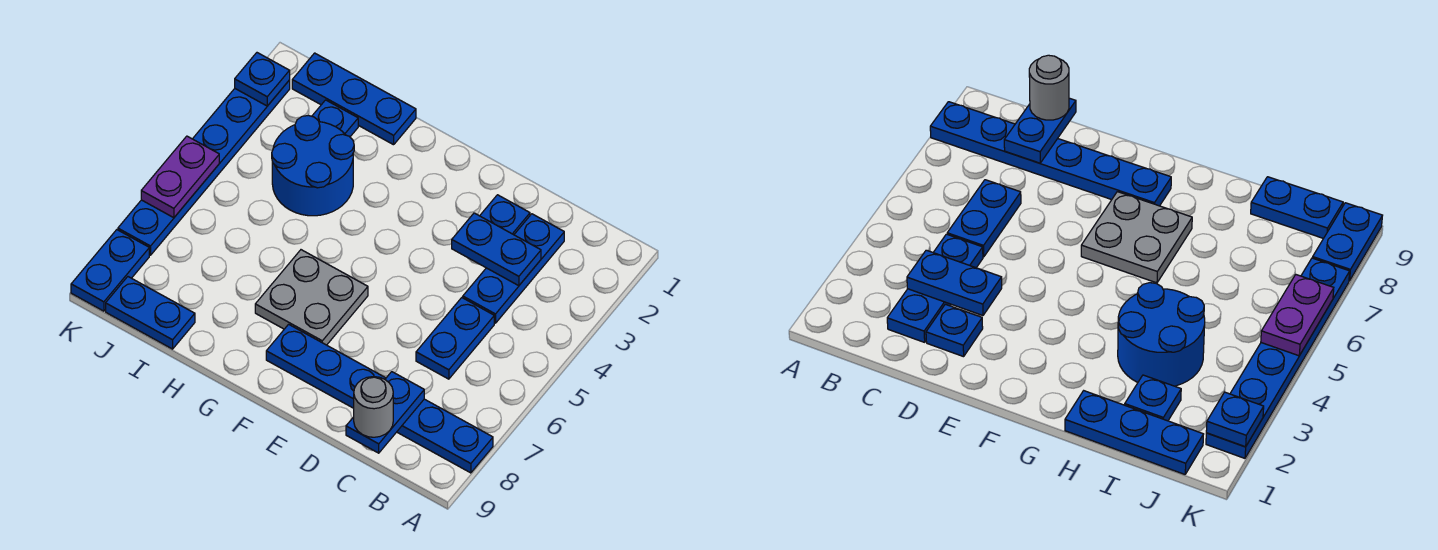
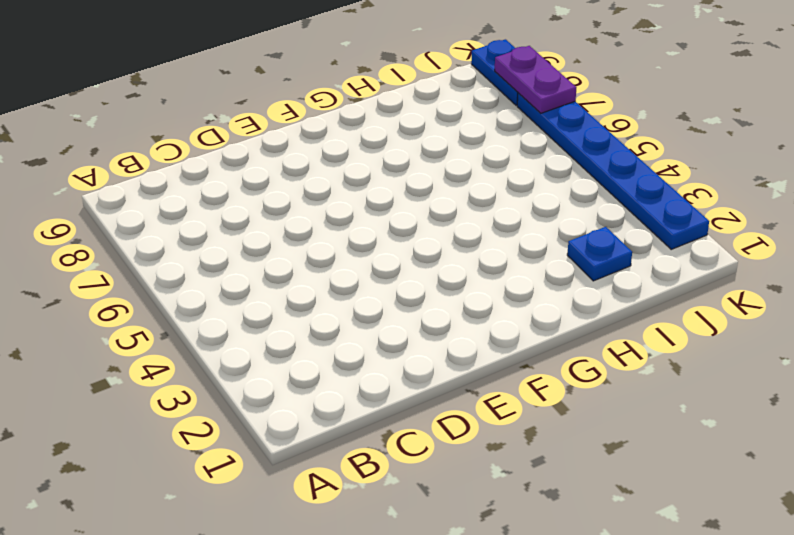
purple plate K7:K8 level 2 -> purple plate K5:K6 level 2
none -> blue plate A8:F8 level 1
none -> blue plate C2:C4 level 1
none -> blue plate C5:C6 level 1

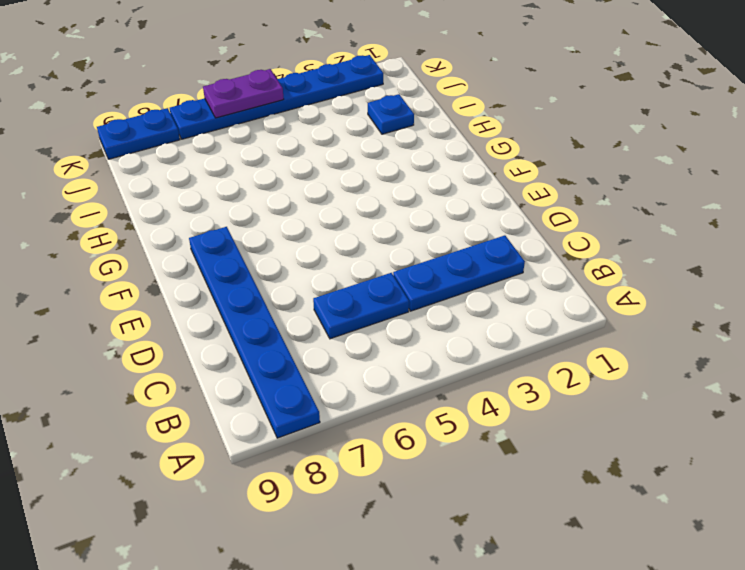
none -> blue plate D2 level 1
none -> grey plate F6:G7 level 1
none -> blue plate H1:J1 level 1

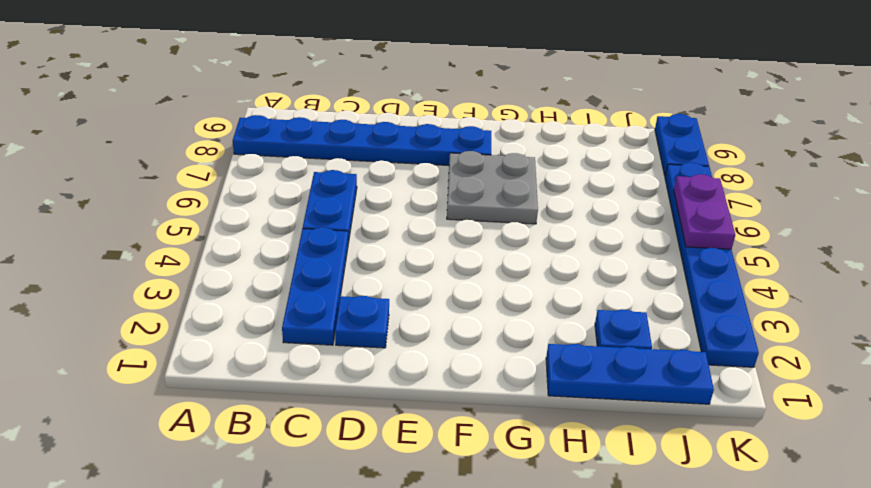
none -> blue round brick H3:I4 level 1
none -> blue plate I9:J9 level 1
none -> blue plate C3:D3 level 2

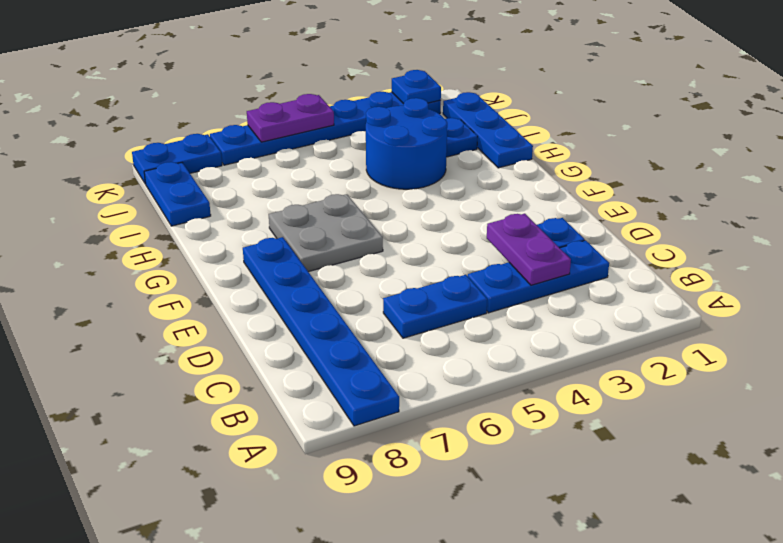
purple plate C3:D3 level 2 -> blue plate C3:D3 level 2
none -> blue plate C8:C9 level 2
none -> grey round brick C9 level 3

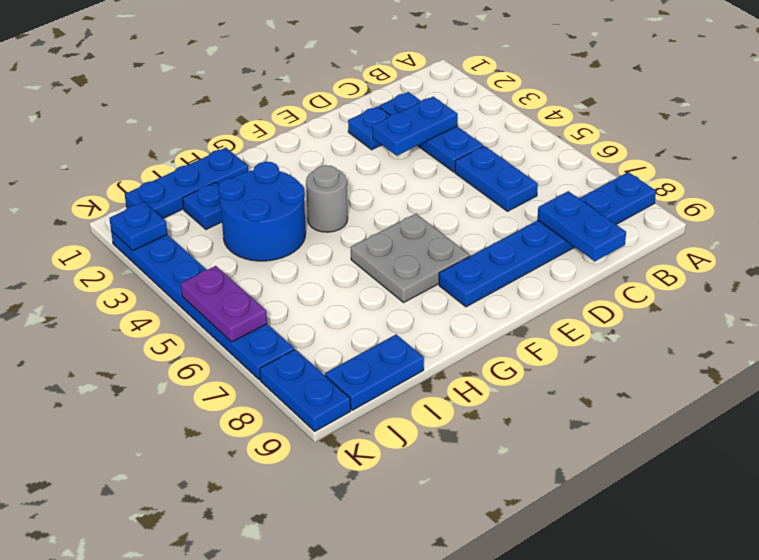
grey round brick G4 level 1 -> grey round brick C9 level 3

